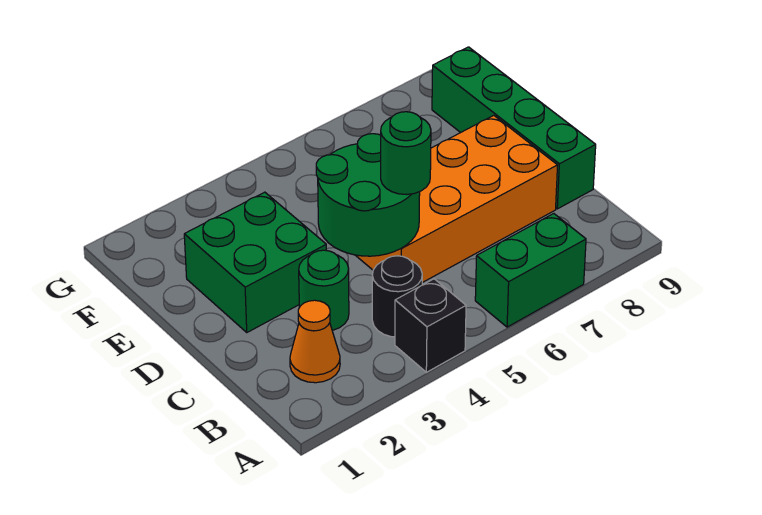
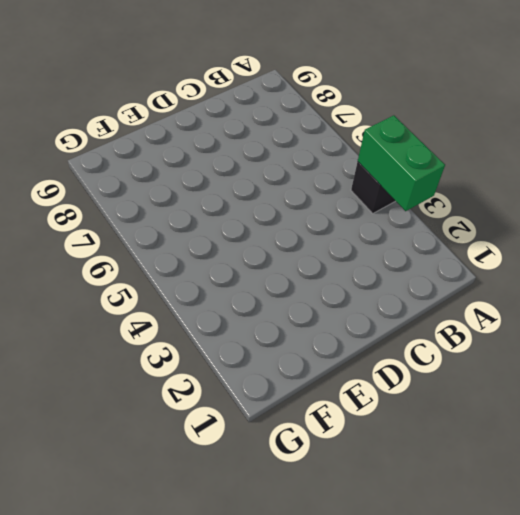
green brick A3:A4 level 2 -> green brick A6:A7 level 1
none -> orange cone B2 level 1
none -> black round brick B4 level 1

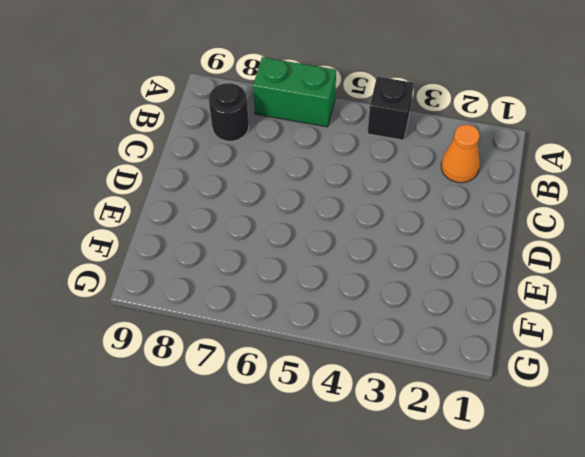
black round brick B8 level 1 -> black round brick B4 level 1
none -> green round brick C3 level 1
none -> orange brick C5:D8 level 1

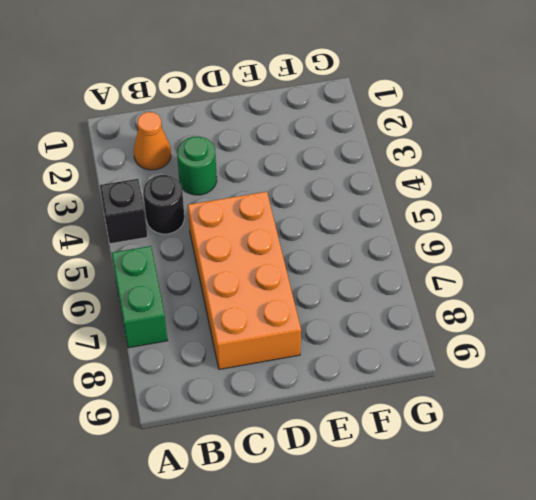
none -> green brick C9:F9 level 1
none -> green brick D2:E3 level 1

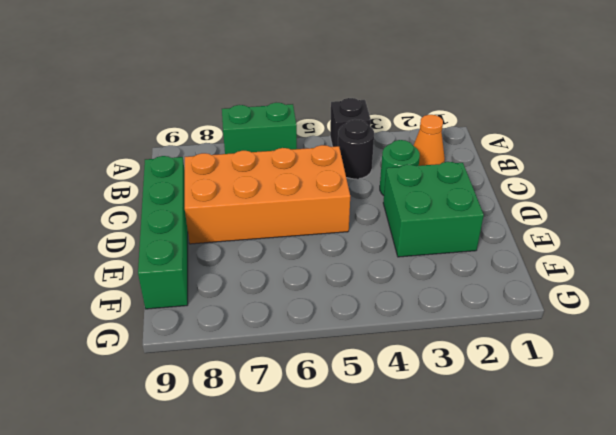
none -> green round brick C4:D5 level 2
none -> green round brick C5 level 3

